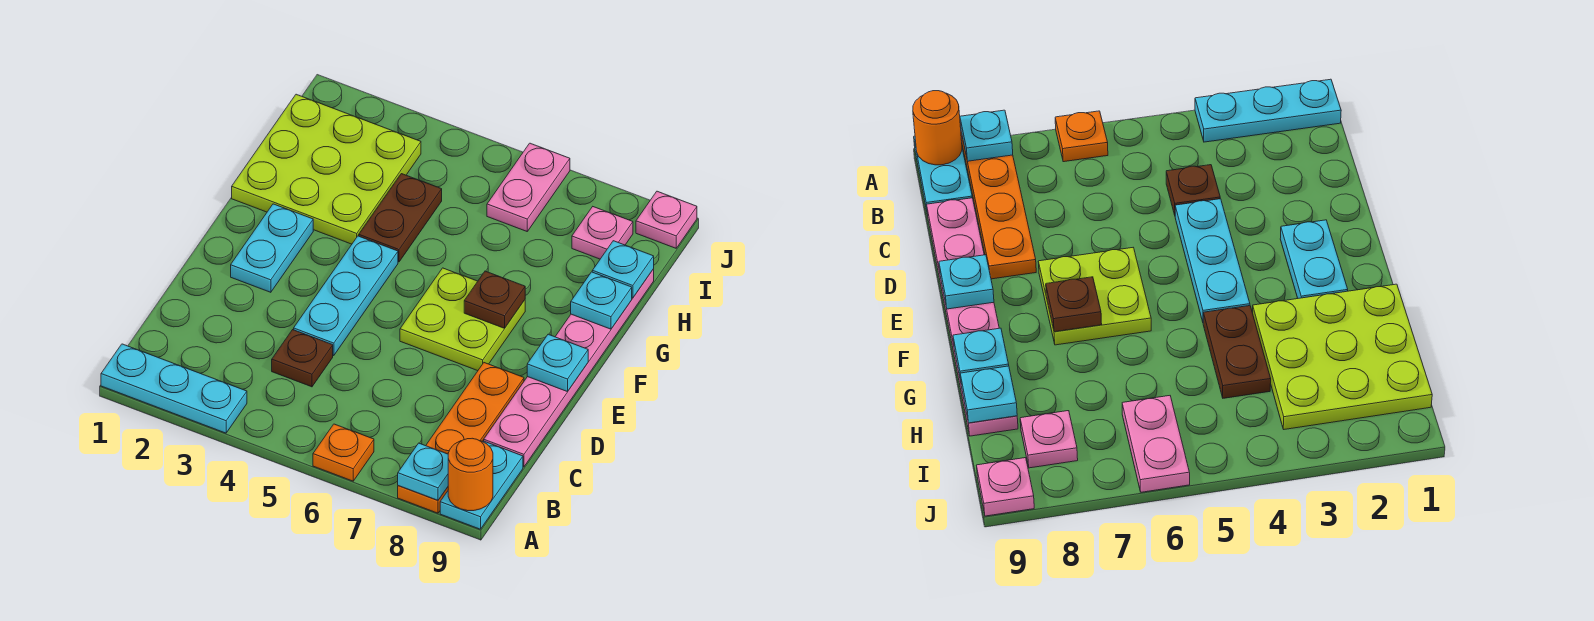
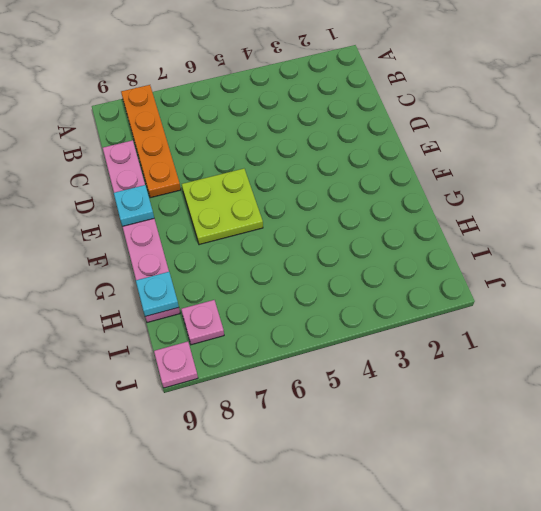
none -> cyan plate A1:A3 level 1
none -> orange plate A6 level 1
none -> cyan plate A9:B9 level 1

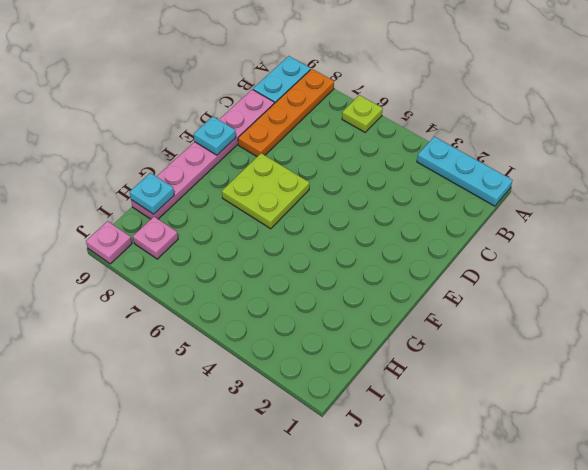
lime plate A6 level 1 -> orange plate A6 level 1
none -> brown plate C4 level 1
none -> cyan plate D4:F4 level 1
none -> cyan plate E2:F2 level 1

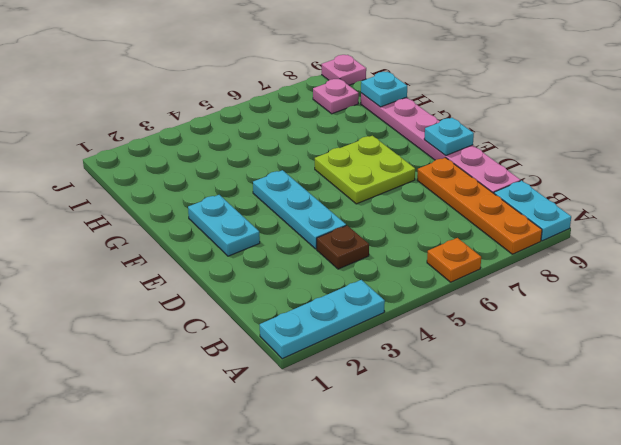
none -> lime plate G1:I3 level 1
none -> brown plate G4:H4 level 1
none -> pink plate I6:J6 level 1

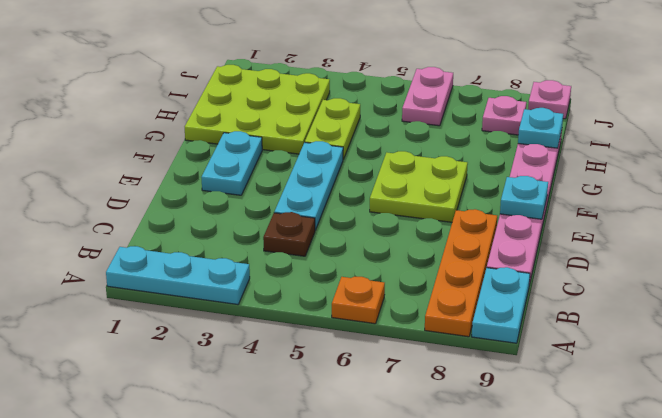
lime plate G4:H4 level 1 -> brown plate G4:H4 level 1
none -> cyan plate A8 level 2
none -> orange round brick A9 level 2
none -> brown plate F7 level 2

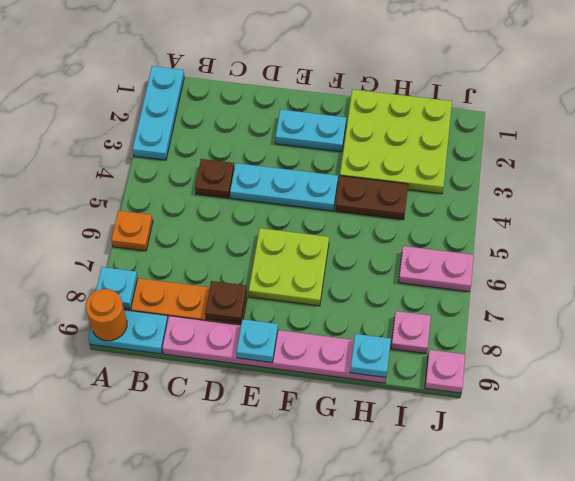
brown plate D8 level 2 -> brown plate F7 level 2
none -> cyan plate G9 level 2

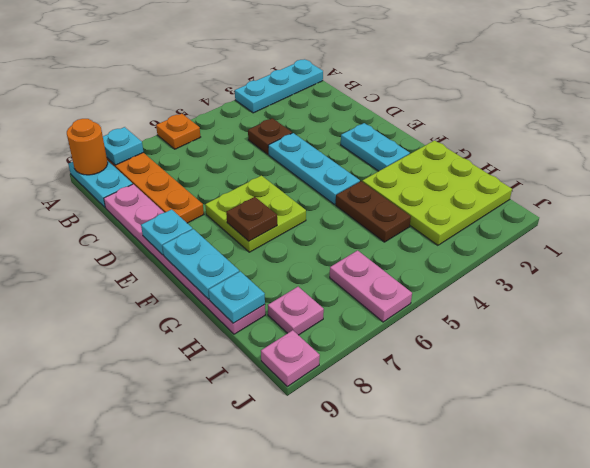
cyan plate F9:G9 level 2 -> cyan plate G9 level 2

